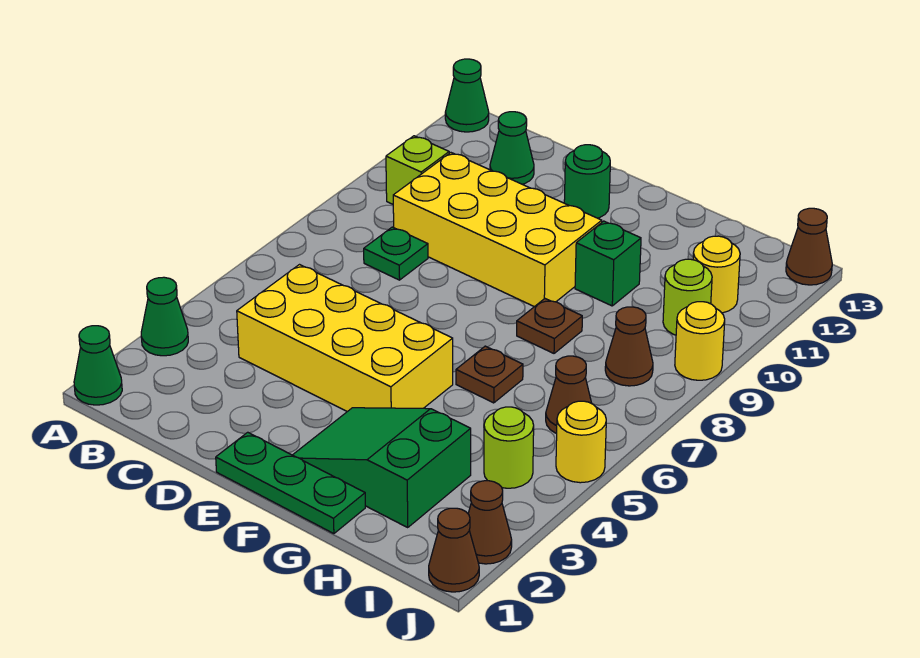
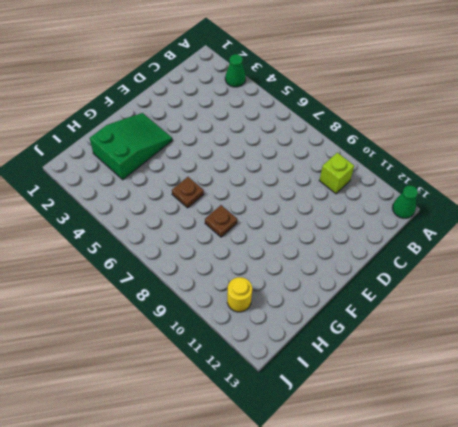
none -> green cone A1 level 1
none -> yellow brick C4:F5 level 1
none -> green plate C8 level 1

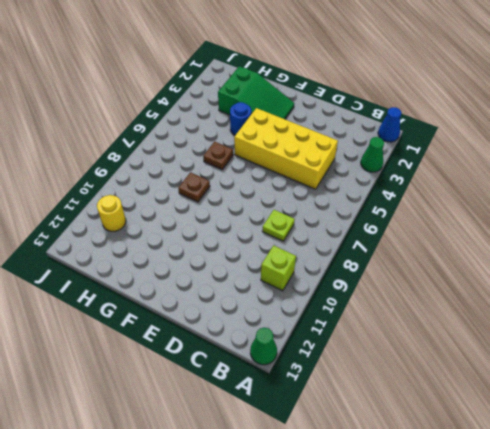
blue cone A1 level 1 -> green cone A1 level 1
lime plate C8 level 1 -> green plate C8 level 1
blue round brick G4 level 1 -> none
none -> yellow brick C9:F10 level 1
none -> green cone C12 level 1
none -> green plate E1:G1 level 1

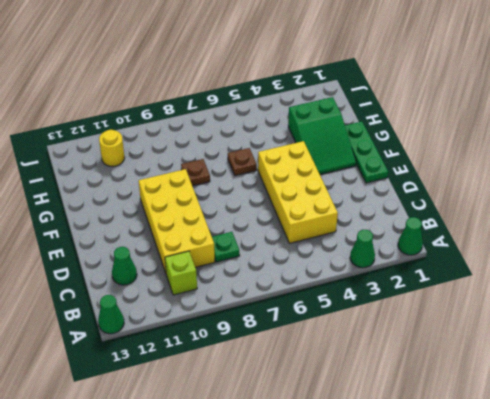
none -> green round brick E12 level 1
none -> green brick G10 level 1
none -> lime round brick I4 level 1

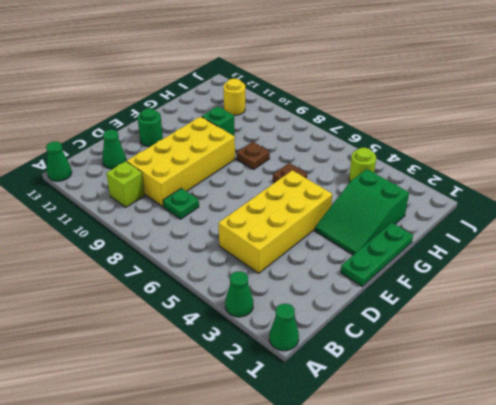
none -> brown cone I6 level 1
none -> brown cone I8 level 1
none -> lime round brick I10 level 1

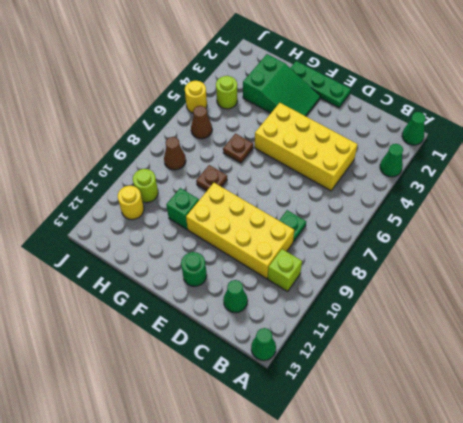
none -> brown cone J1 level 1
none -> brown cone J2 level 1
none -> yellow round brick J9 level 1

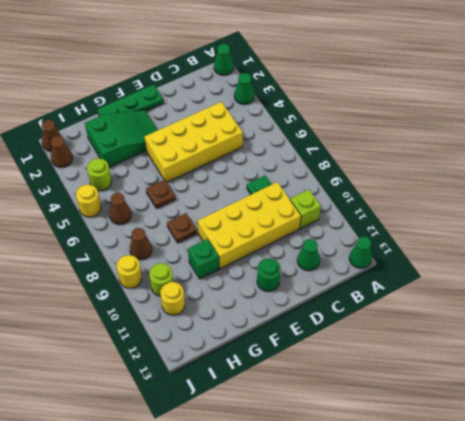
none -> brown cone J13 level 1

